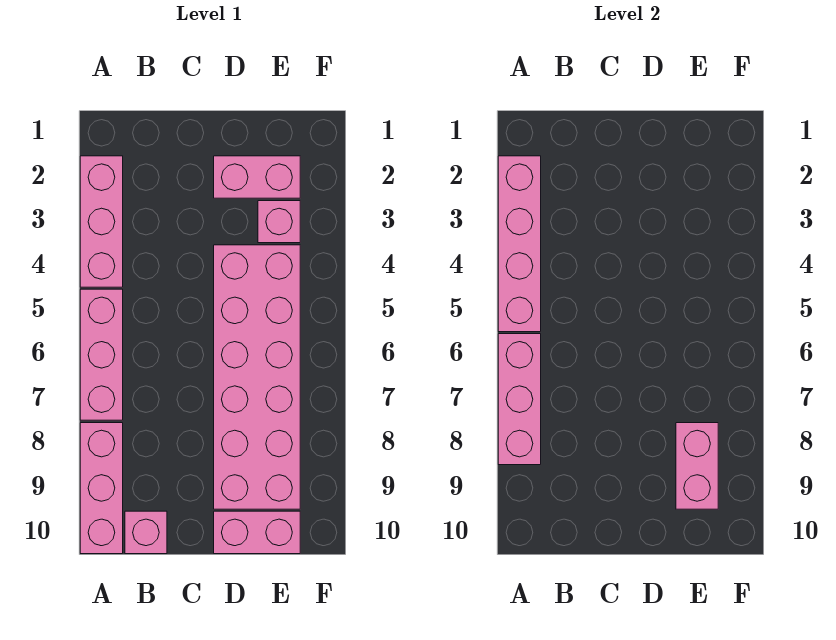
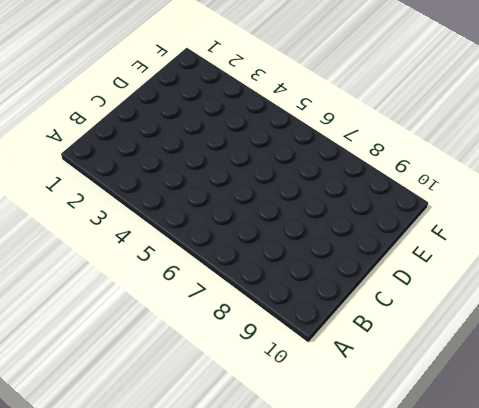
none -> pink brick A2:A4 level 1
none -> pink brick A5:A7 level 1

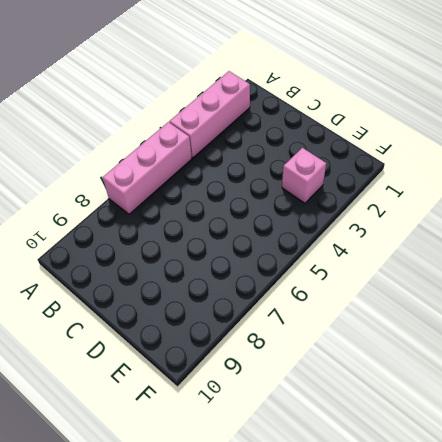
none -> pink brick A8:A10 level 1
none -> pink brick B10 level 1

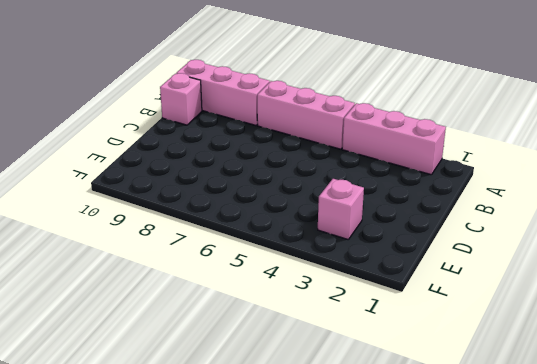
none -> pink brick D2:E2 level 1
none -> pink brick D4:E9 level 1

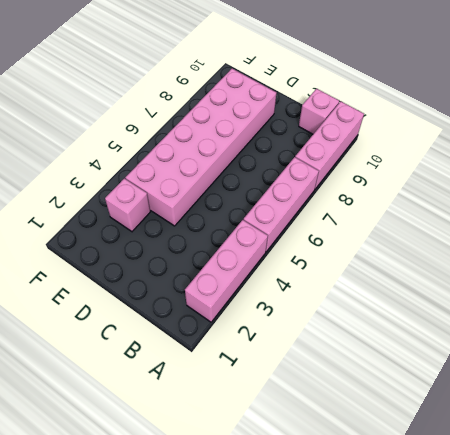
none -> pink brick D2:E2 level 1
none -> pink brick D10:E10 level 1

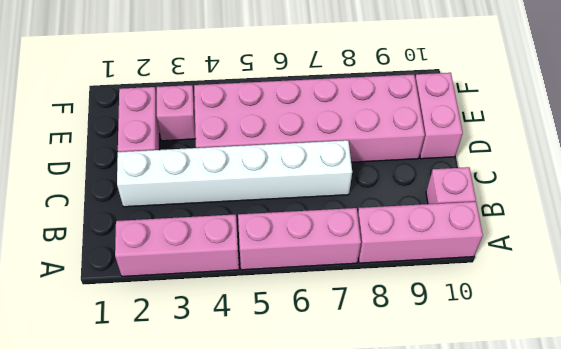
white brick C2:C7 level 1 -> none
none -> pink brick A2:A5 level 2
none -> pink brick A6:A8 level 2

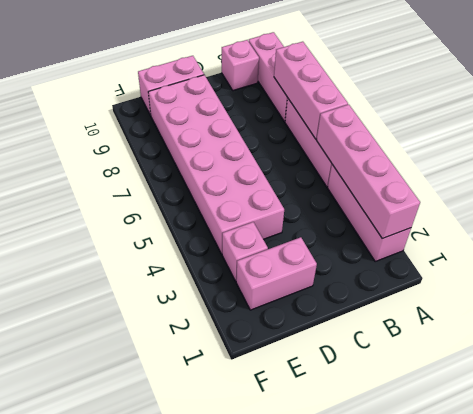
none -> pink brick E8:E9 level 2

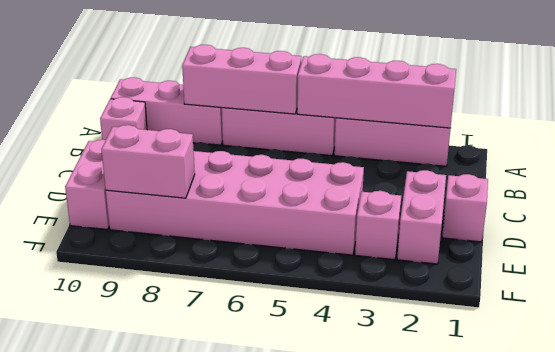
pink brick D1 level 1 -> none

